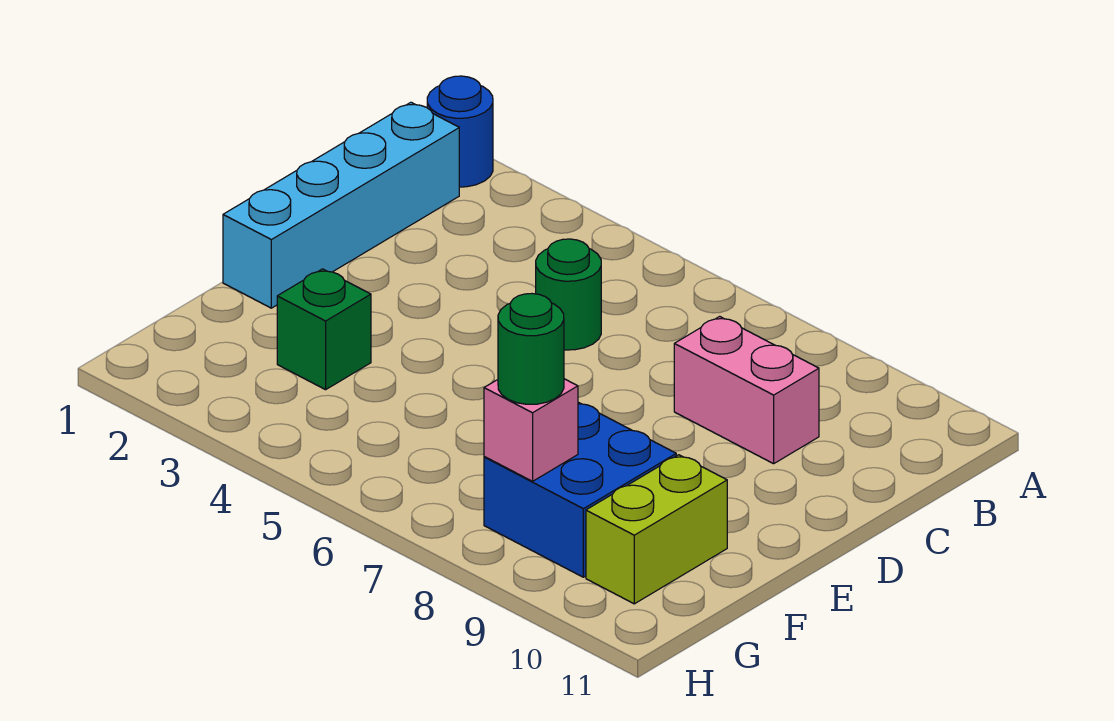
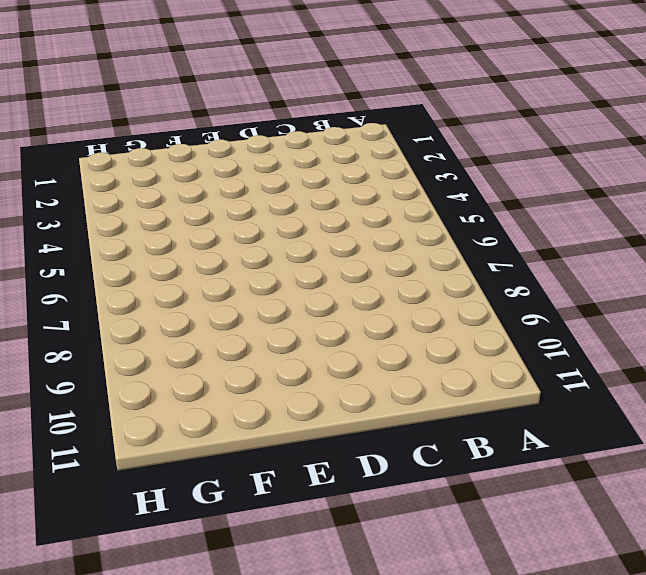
none -> blue round brick A1 level 1
none -> cyan brick B1:E1 level 1

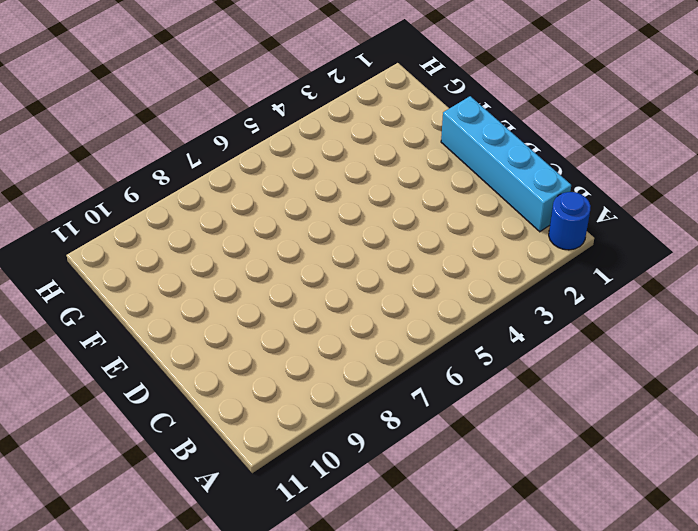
none -> green round brick C5 level 1
none -> pink brick C8:C9 level 1

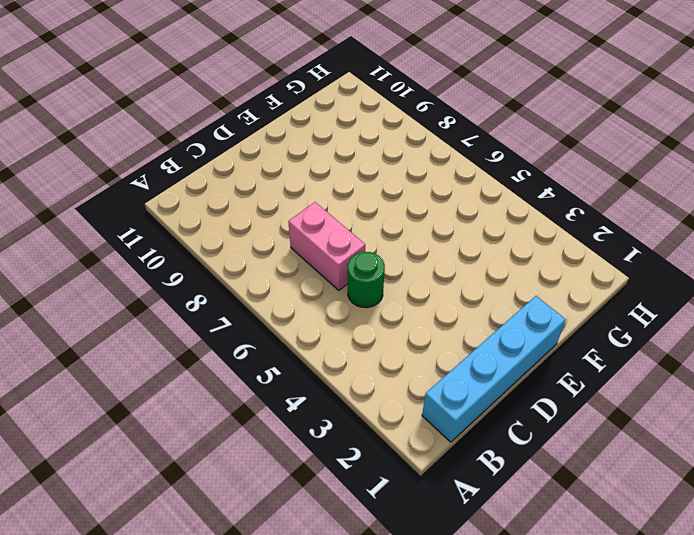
pink brick C6:C7 level 1 -> pink brick C8:C9 level 1
none -> blue round brick A1 level 1
none -> green brick F3 level 1

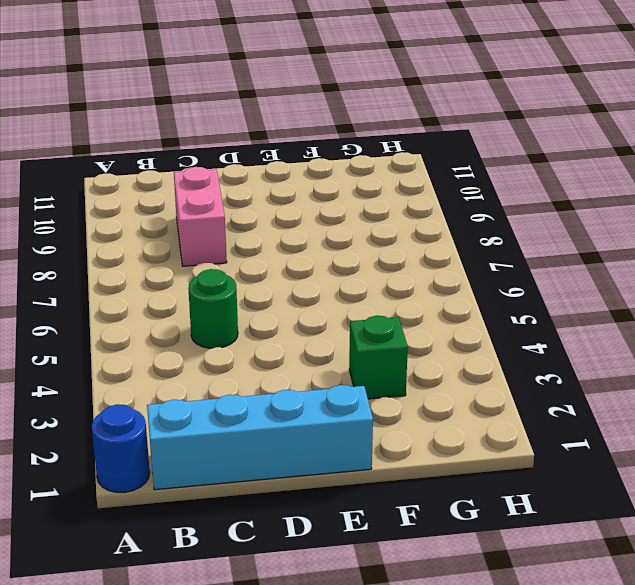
none -> blue brick F8:G9 level 1
none -> lime brick F10:G10 level 1

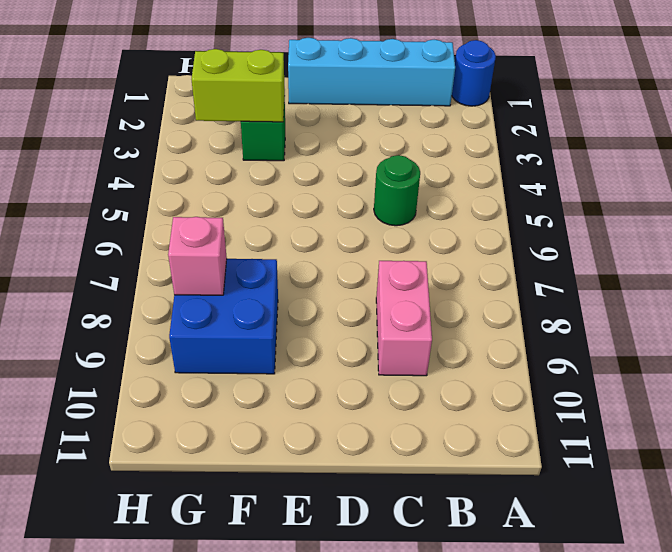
lime brick F3:G3 level 2 -> lime brick F10:G10 level 1
none -> green round brick G8 level 3

